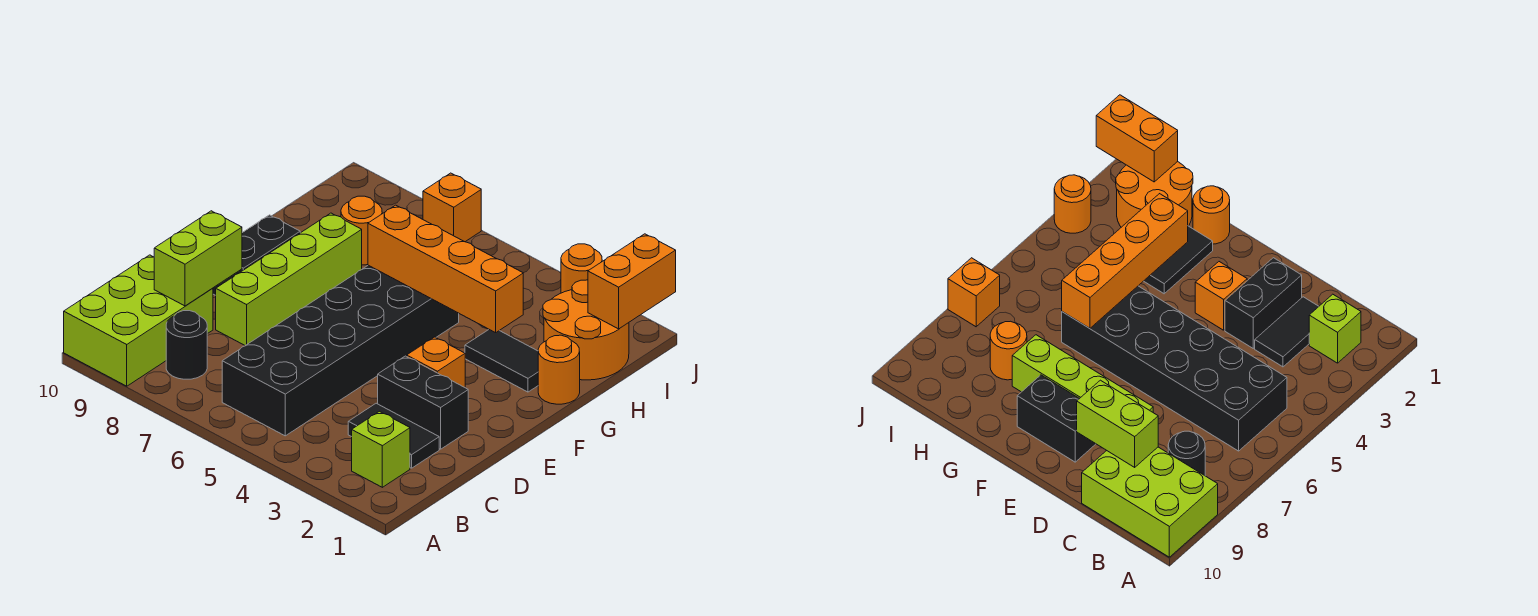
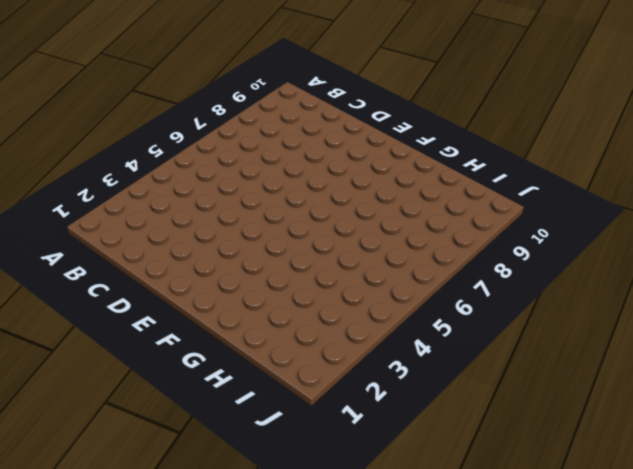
none -> lime brick A9:C10 level 1
none -> lime brick B2 level 1
none -> black brick B5:G6 level 1

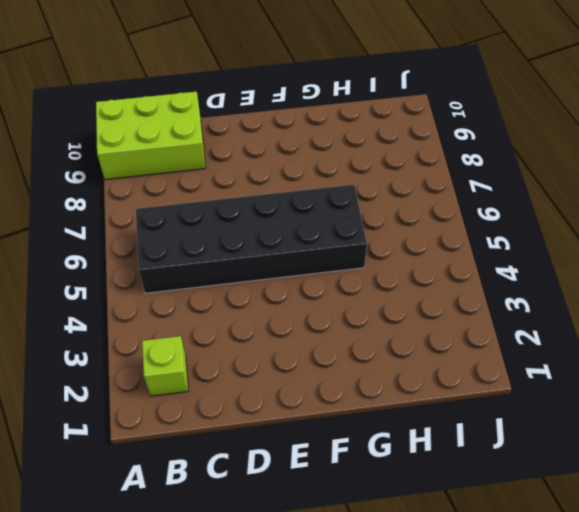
none -> black round brick B8 level 1
none -> black tile C2:C3 level 1
none -> black brick D2:D3 level 1

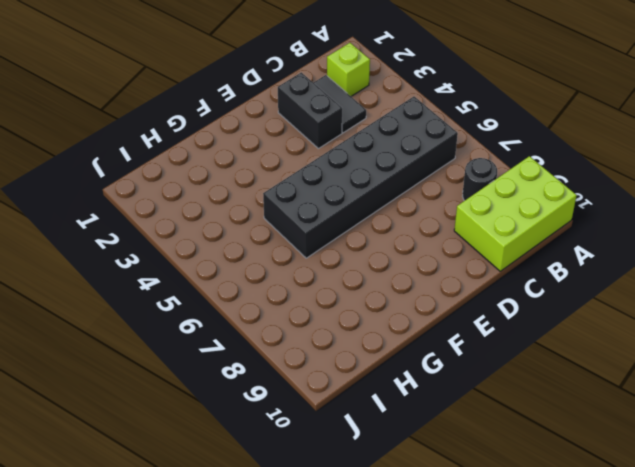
none -> lime brick D8:G8 level 1
none -> orange brick E3 level 1
none -> black brick E9:F9 level 1

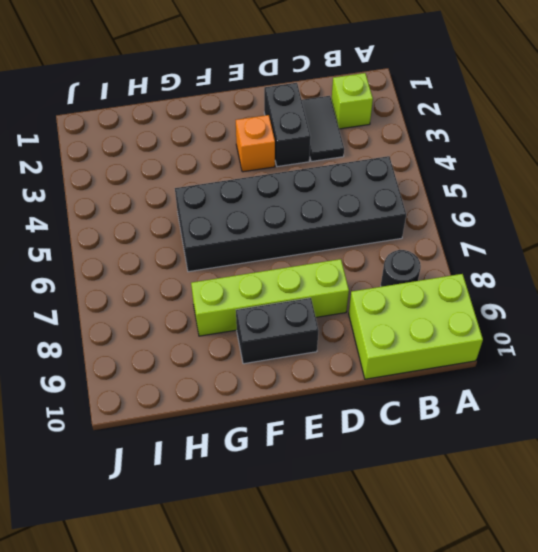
none -> orange round brick G1 level 1
none -> black tile G2:G3 level 1
none -> orange round brick H1:I2 level 1

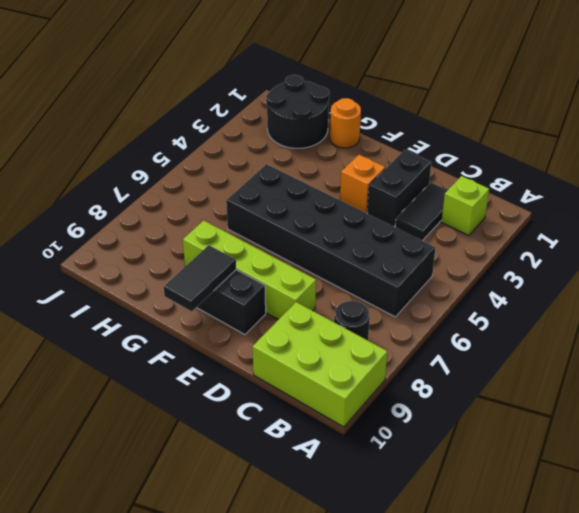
black tile F9:F10 level 2 -> black tile G2:G3 level 1
black round brick H1:I2 level 1 -> orange round brick H1:I2 level 1
none -> orange round brick H8 level 1
none -> orange round brick J3 level 1
none -> orange brick J7 level 1

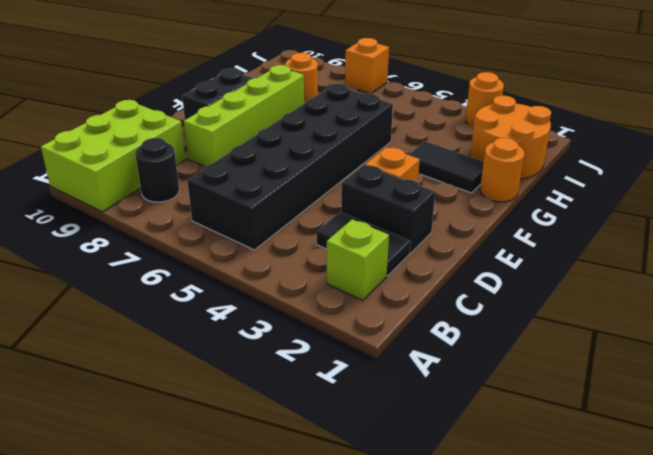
none -> lime brick C9:D9 level 2
none -> orange brick G3:G6 level 2
none -> orange brick I1:J1 level 2

